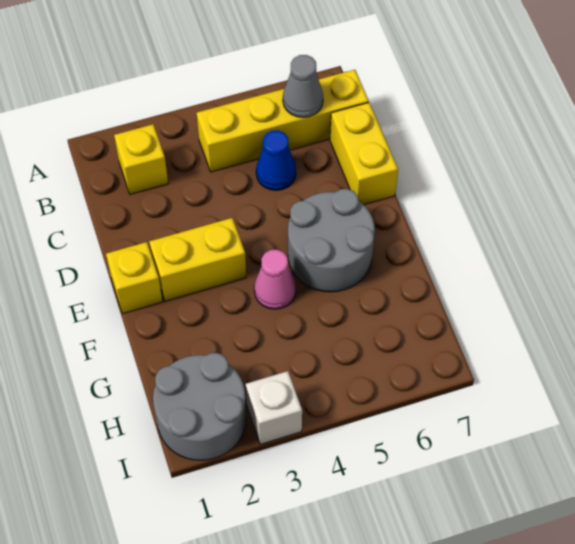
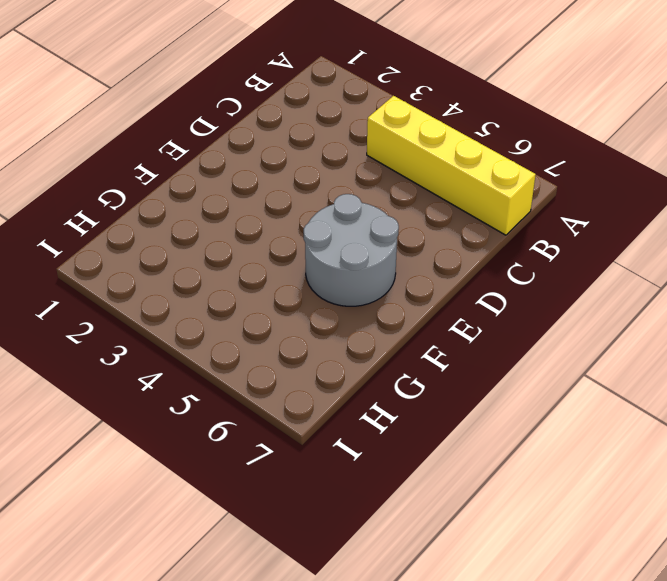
none -> yellow brick B2 level 1
none -> blue cone C5 level 1

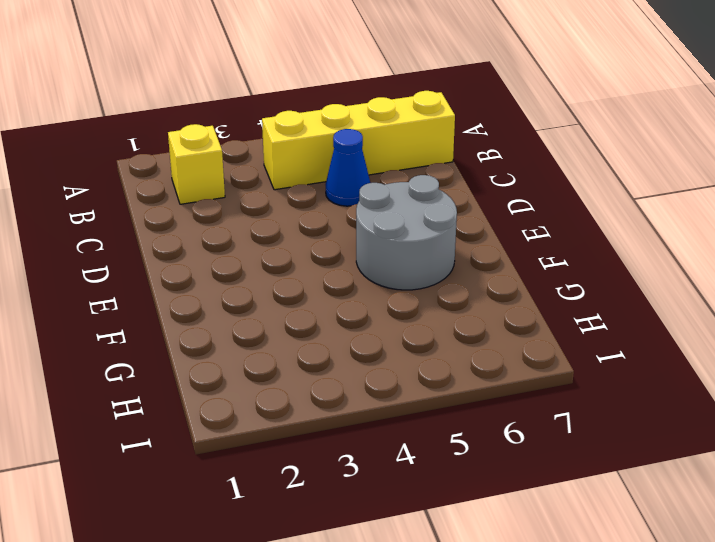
none -> yellow brick C7:D7 level 1
none -> yellow brick E1 level 1

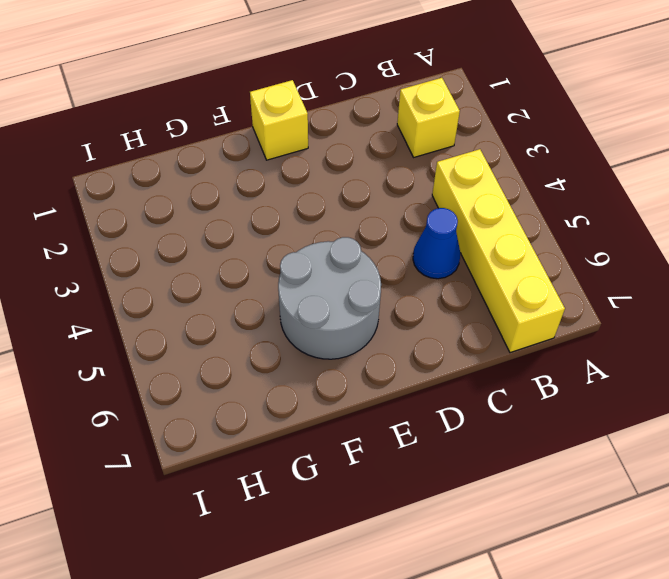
none -> yellow brick C7:D7 level 1
none -> yellow brick E2:E3 level 1

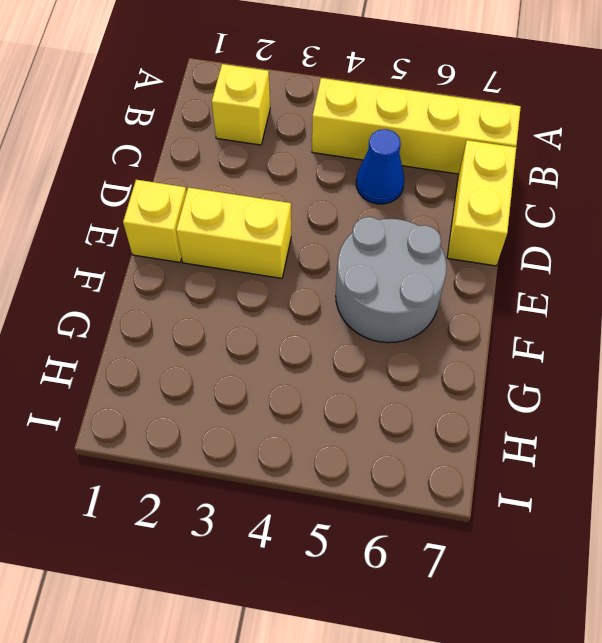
none -> pink cone F4 level 1
none -> grey round brick H1:I2 level 1

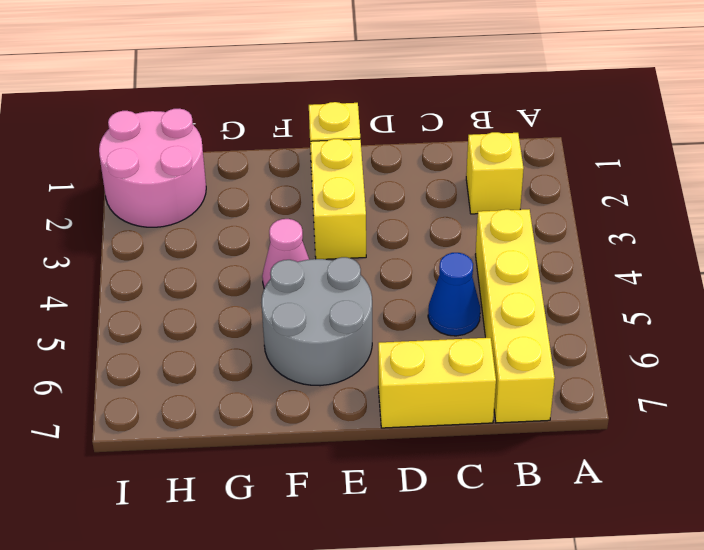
pink round brick H1:I2 level 1 -> grey round brick H1:I2 level 1
none -> white brick I3 level 1
none -> grey cone B6 level 2

